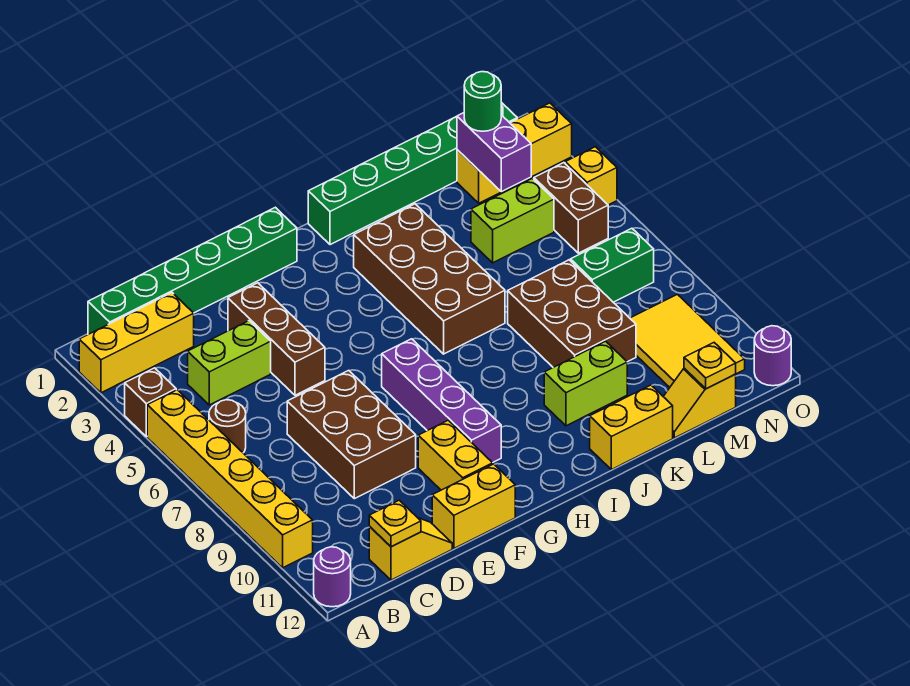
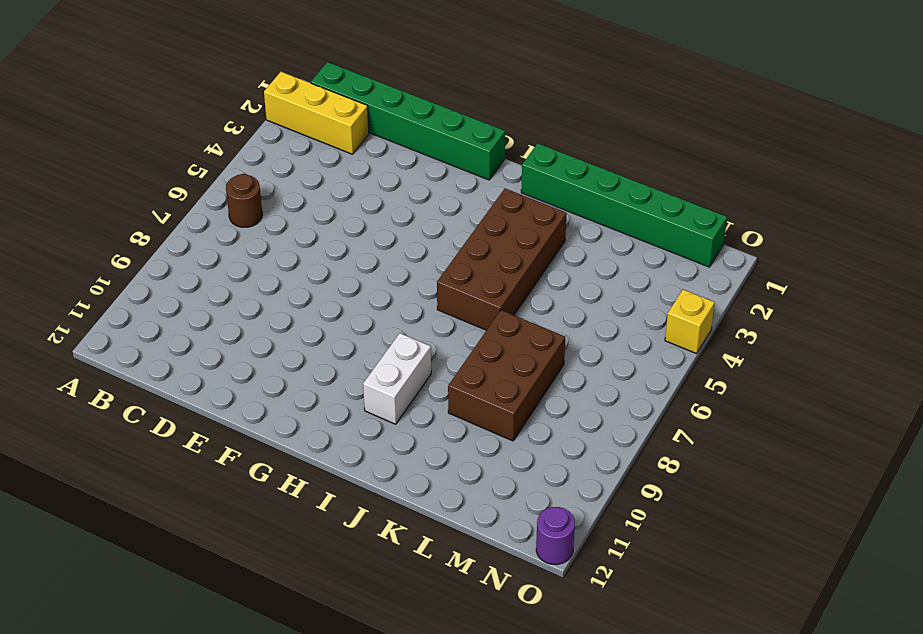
white brick I9:I10 level 1 -> none
none -> brown brick A4 level 1
none -> yellow brick A5:A10 level 1
none -> purple round brick A12 level 1
none -> lime brick C4:D4 level 1

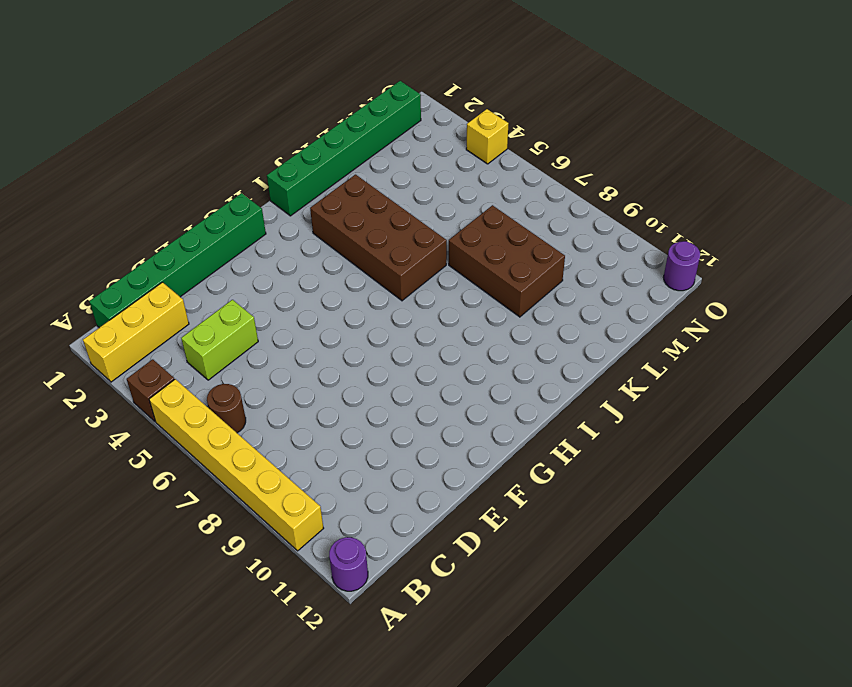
none -> yellow slope C12:D12 level 1 top C
none -> brown brick D7:E9 level 1
none -> brown brick E3:E5 level 1
none -> yellow brick E12:F12 level 1

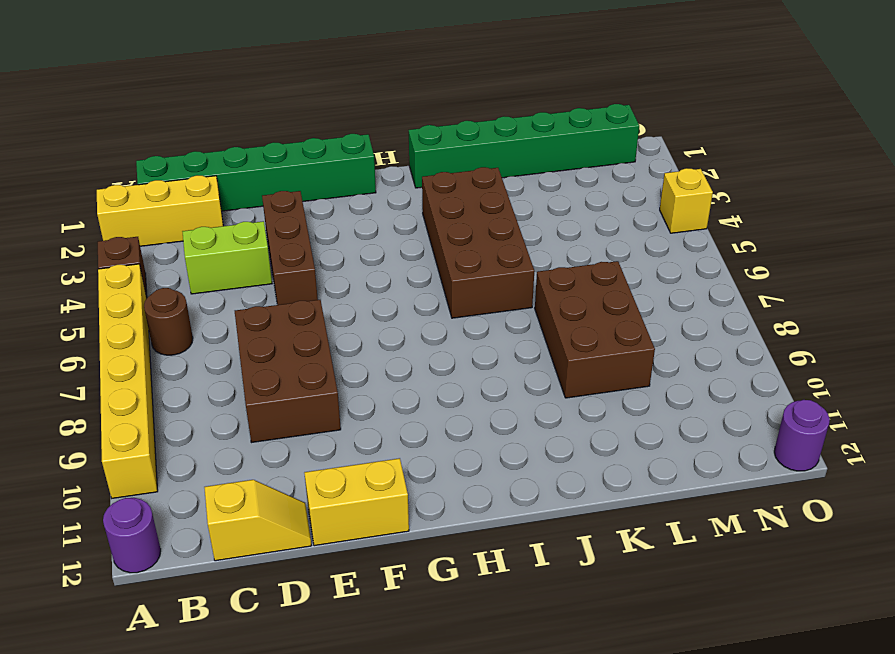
none -> yellow brick F10:F11 level 1
none -> purple brick G7:G10 level 1
none -> lime brick J10:K10 level 1
none -> yellow brick J12:K12 level 1

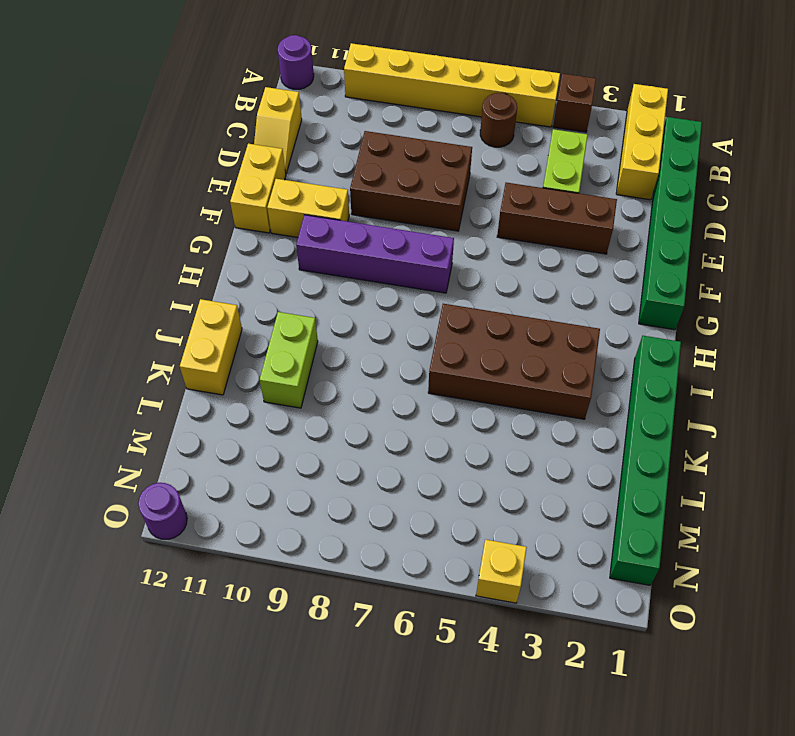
none -> brown brick K7:L9 level 1
none -> lime brick L4:M4 level 1
none -> yellow slope L12:M12 level 1 top M
none -> yellow brick M2:O2 level 1

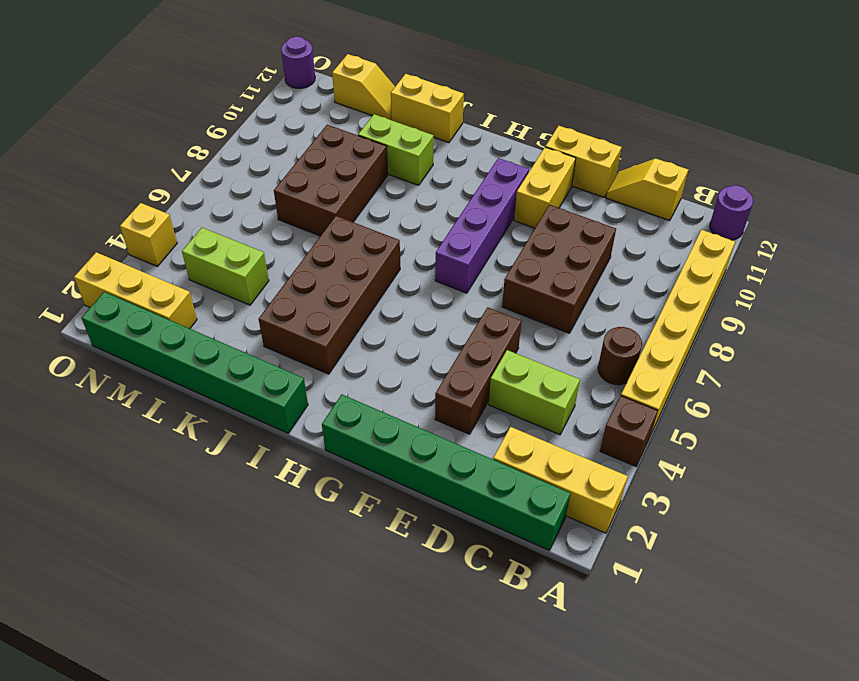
none -> green brick M7:N7 level 1
none -> yellow tile M9:N11 level 1
none -> brown brick N4:N5 level 1
none -> yellow plate C12 level 2

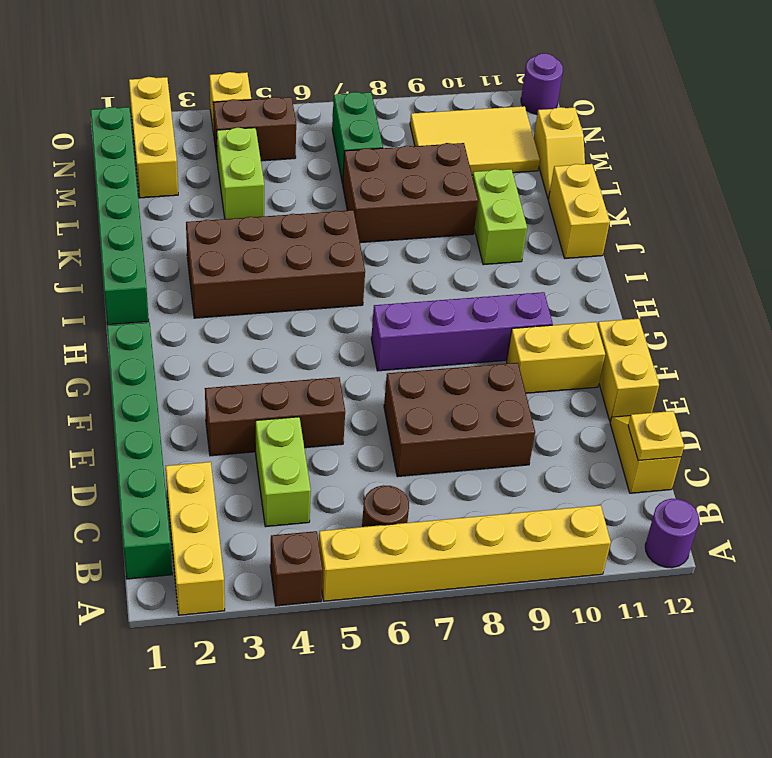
none -> purple brick M2:M3 level 2
none -> yellow plate M12 level 2
none -> green round brick M2 level 3

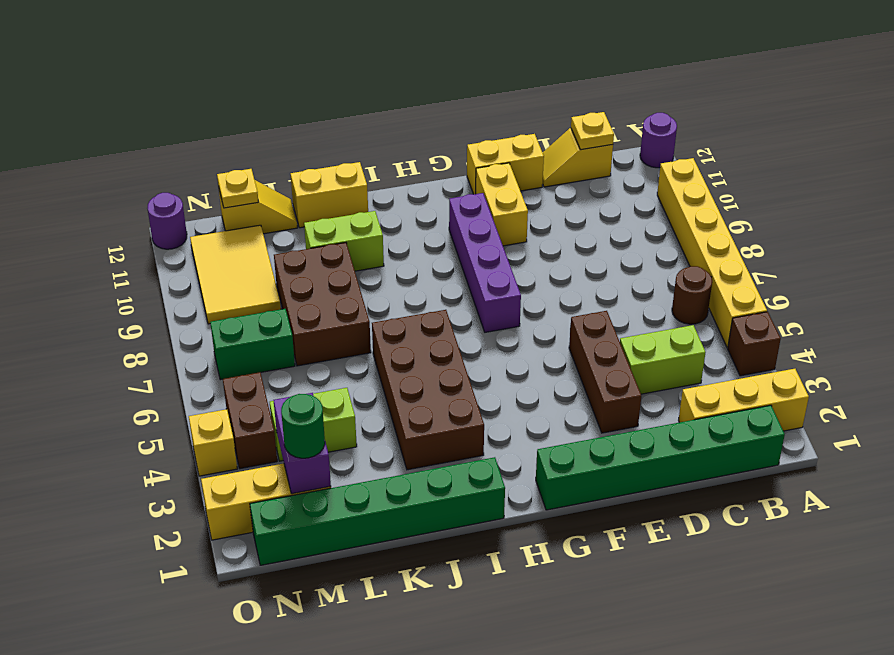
none -> brown brick D7:E9 level 1

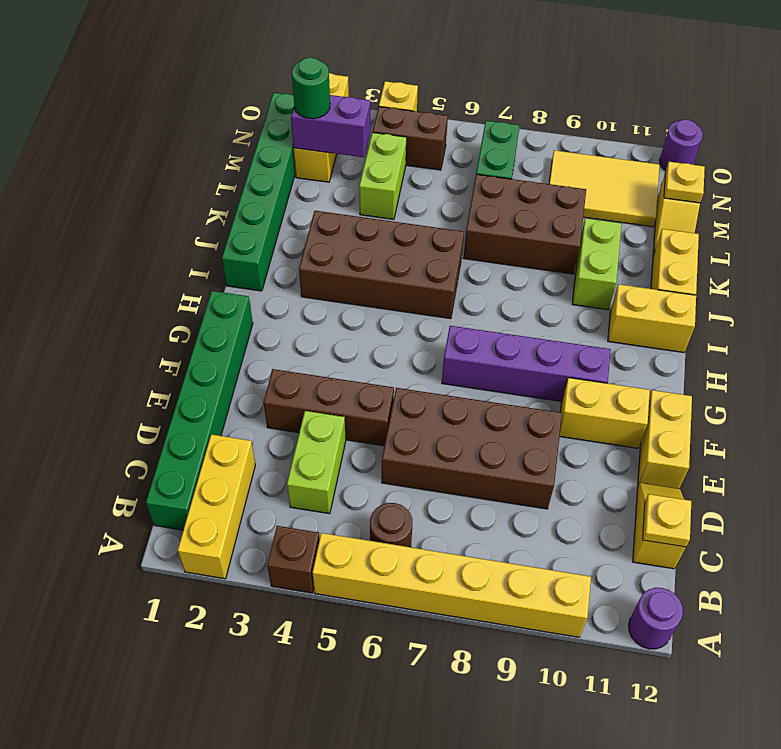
brown brick D6:E9 level 1 -> brown brick D7:E9 level 1
yellow brick I11:I12 level 1 -> none

